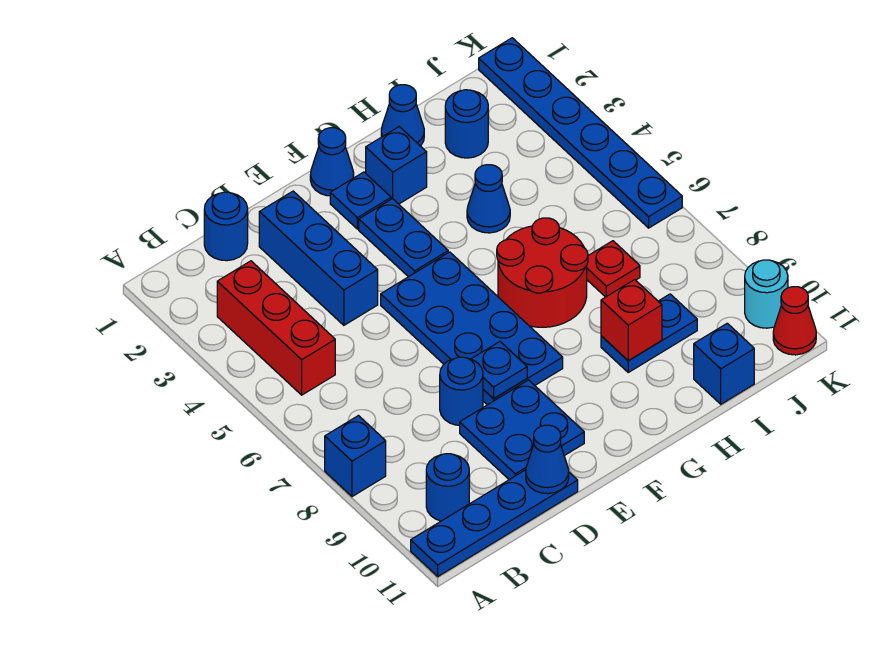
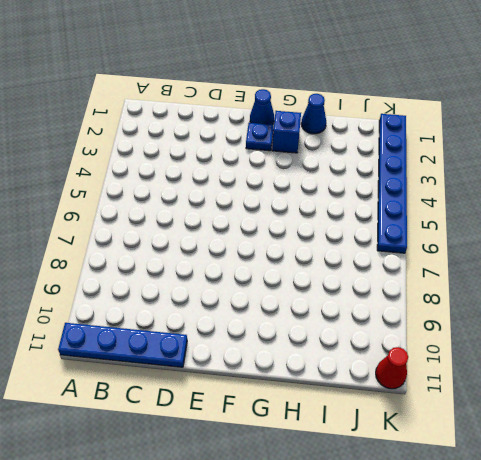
none -> blue brick A8 level 1
none -> red brick B3:B5 level 1
none -> blue round brick B10 level 1

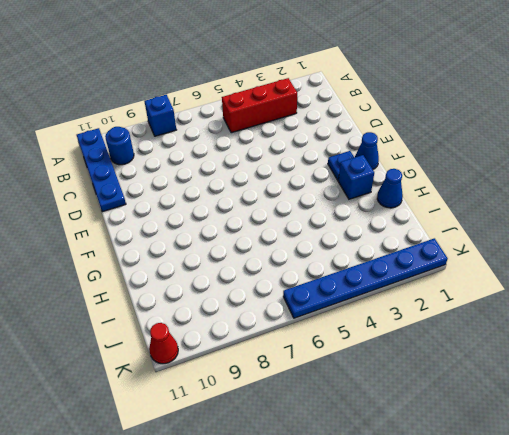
none -> blue round brick C1 level 1
none -> blue brick D2:D4 level 1
none -> blue round brick D8 level 1

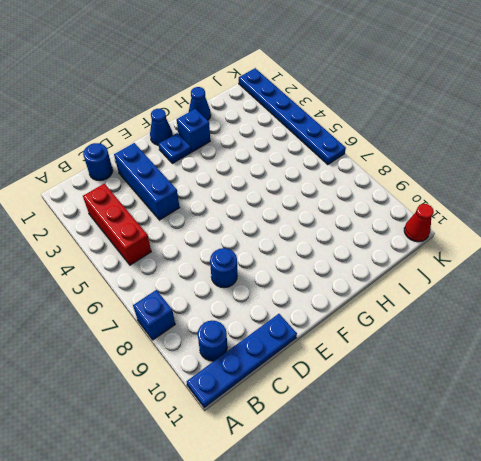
none -> blue plate D9:E10 level 1
none -> blue plate E5:F8 level 1
none -> blue plate F3:F4 level 1

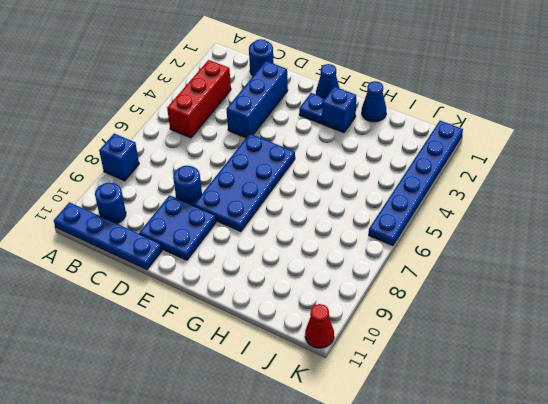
none -> blue plate F3:F4 level 1
none -> red round brick G6:H7 level 1
none -> blue cone H4 level 1

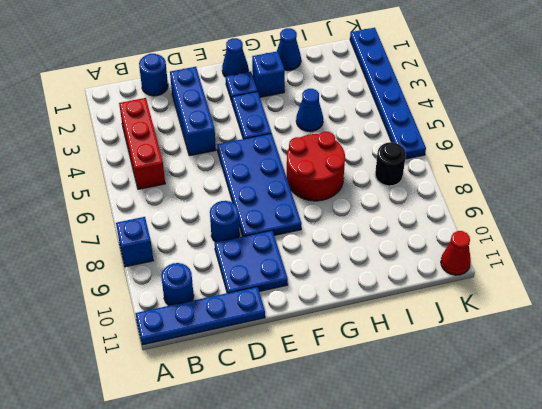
black round brick J7 level 1 -> none
none -> blue plate H9:I9 level 1
none -> blue round brick I2 level 1
none -> red plate I7 level 1

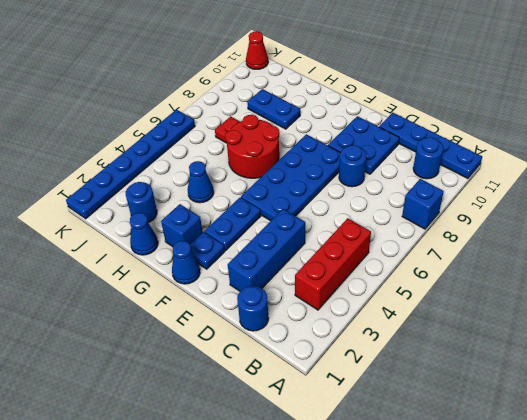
none -> blue brick I11 level 1
none -> cyan round brick K10 level 1
none -> blue cone D11 level 2

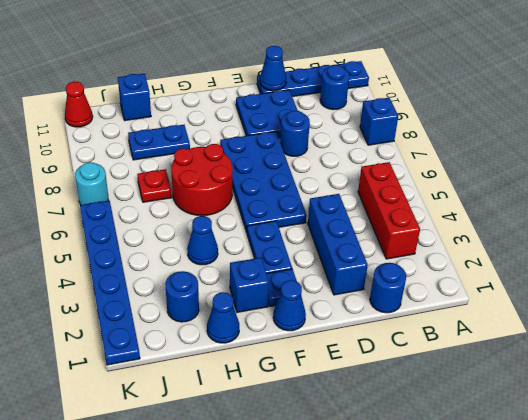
cyan round brick K7 level 1 -> cyan round brick K10 level 1
none -> blue plate E8 level 2
none -> red brick H9 level 2

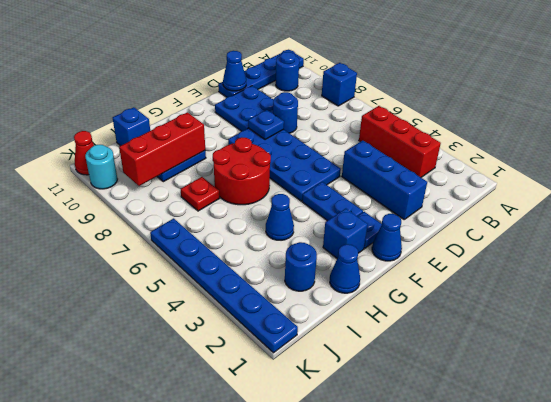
red brick H9:J9 level 2 -> red brick H9 level 2
none -> blue round brick C1 level 1

